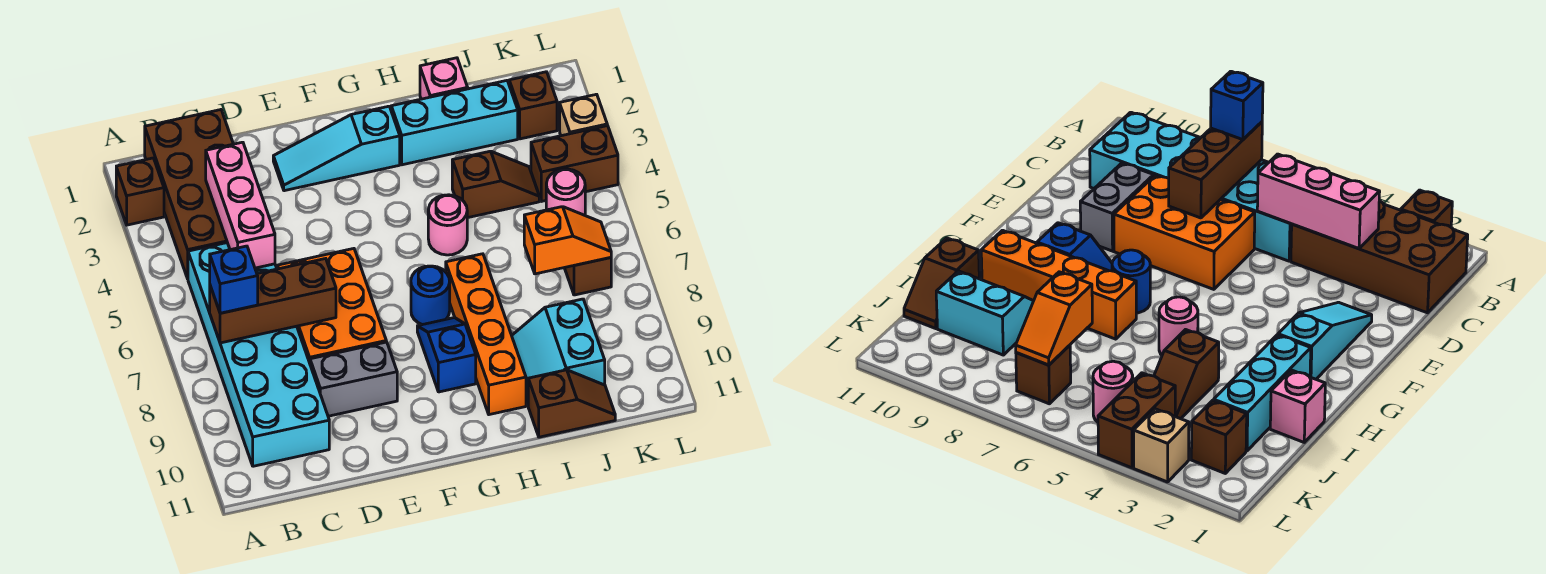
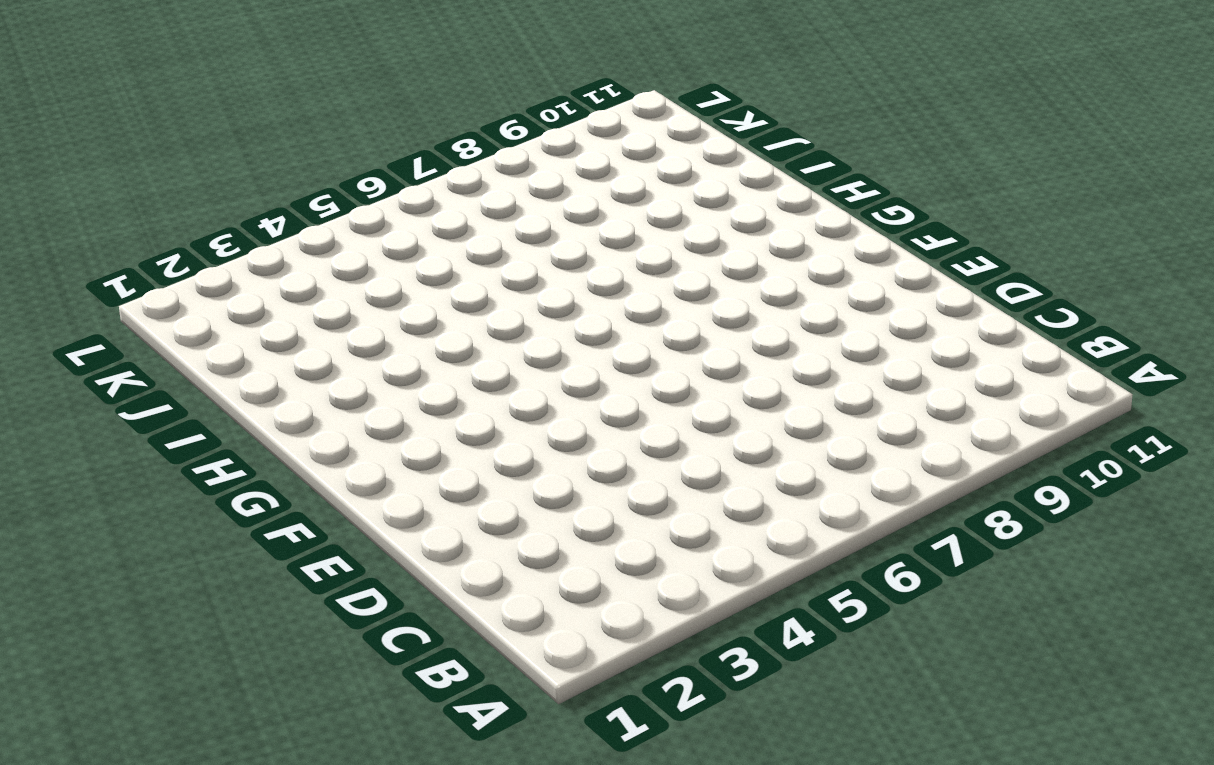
none -> brown brick A2 level 1
none -> brown brick B1:C4 level 1
none -> cyan brick B5:C10 level 1

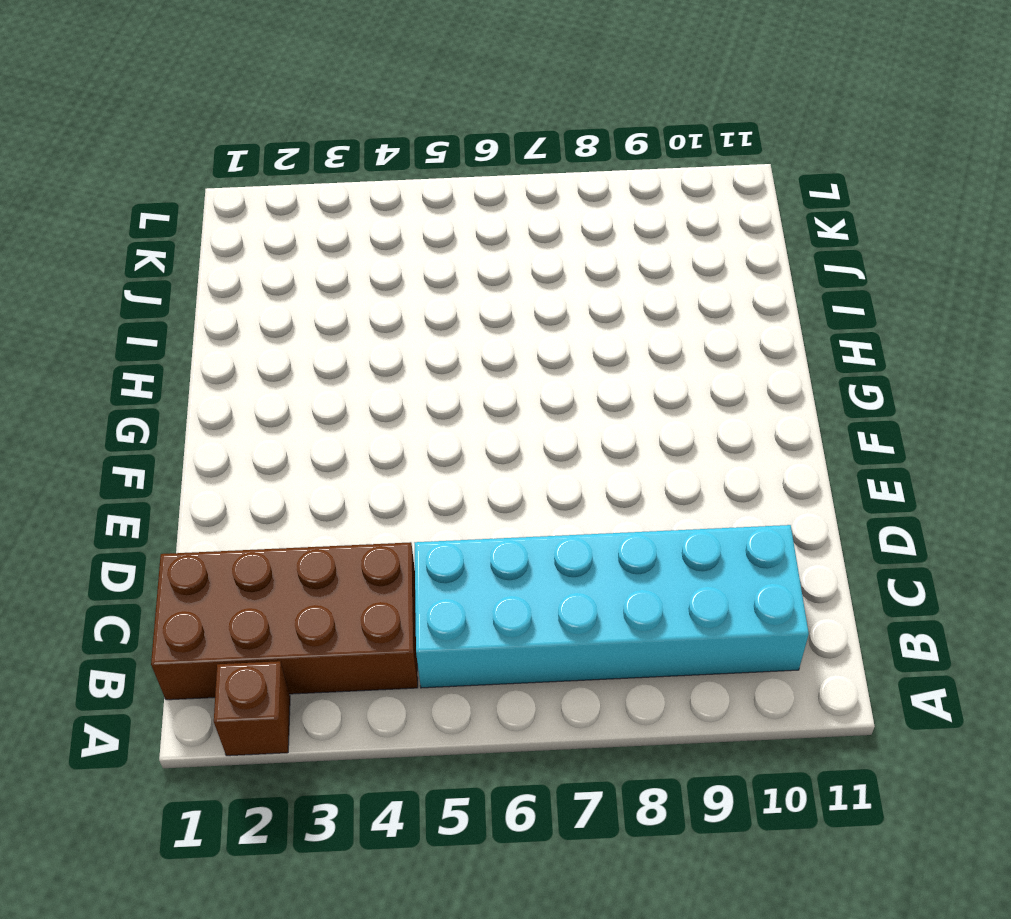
none -> orange brick D6:E8 level 1
none -> grey brick D9:E9 level 1
none -> cyan slope E2:G2 level 1 top G

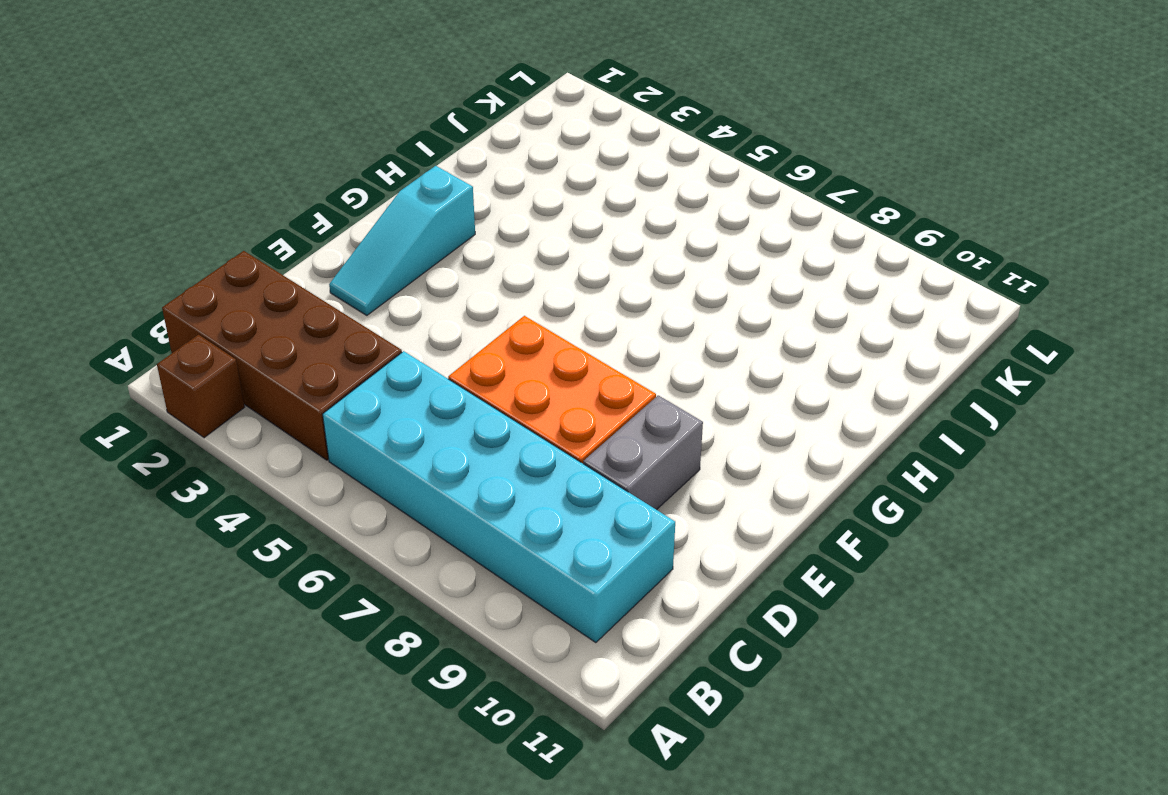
none -> blue round brick G7 level 1
none -> blue slope G8:G9 level 1 top 9
none -> cyan brick H2:J2 level 1

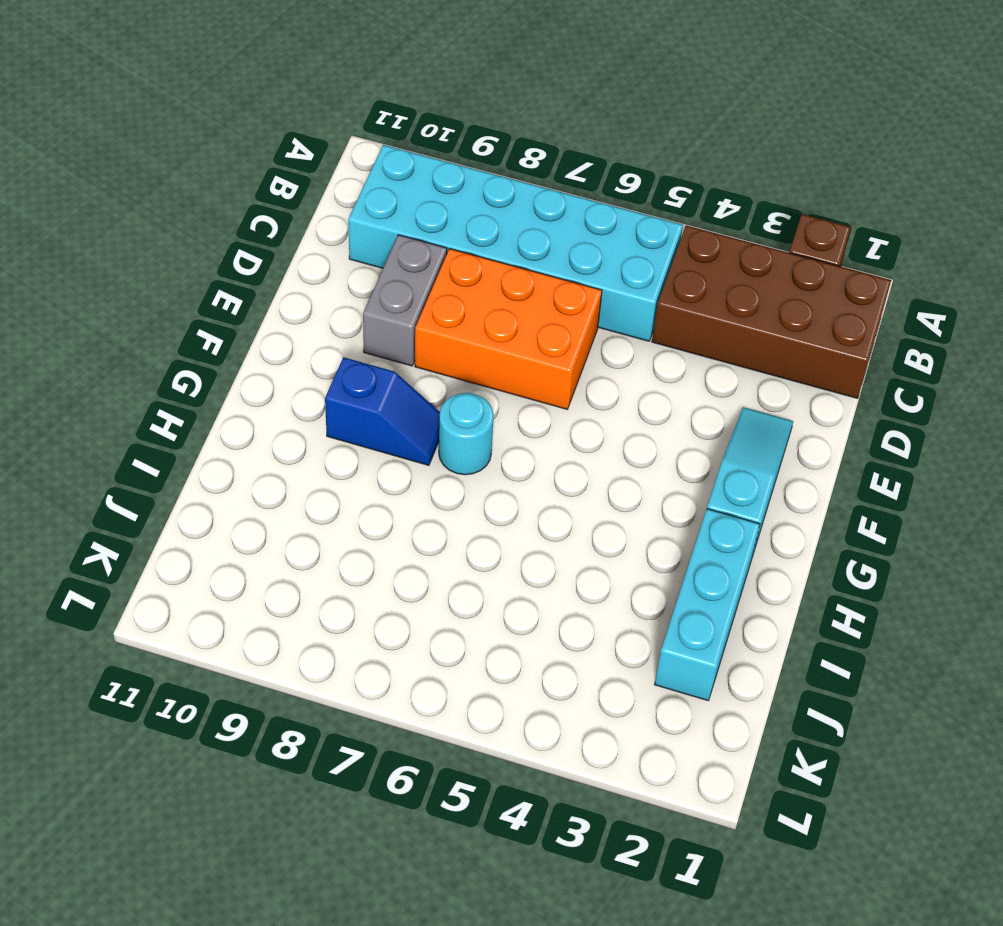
cyan round brick G7 level 1 -> blue round brick G7 level 1
none -> pink round brick H5 level 1
none -> orange brick H7:H10 level 1
none -> pink brick I1 level 1

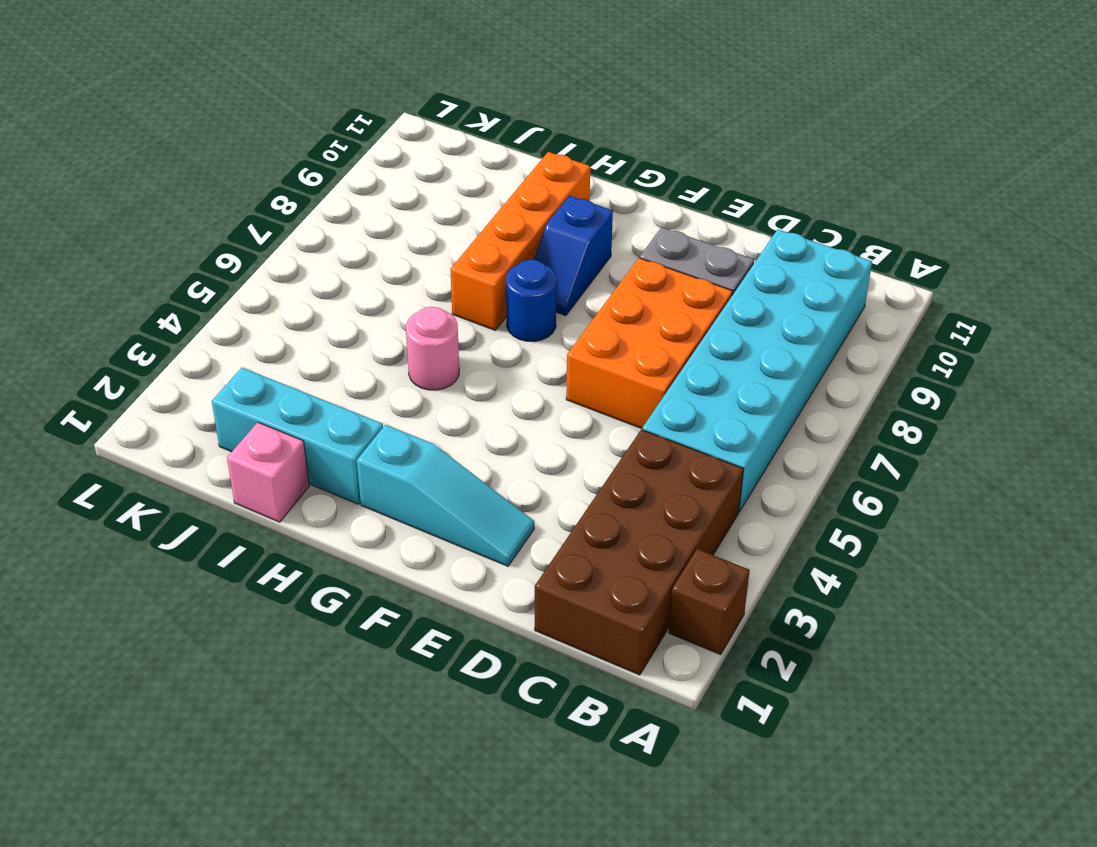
none -> brown slope I4:J4 level 1 top I
none -> cyan slope I9:J10 level 1 top J
none -> brown slope I11:J11 level 1 top I

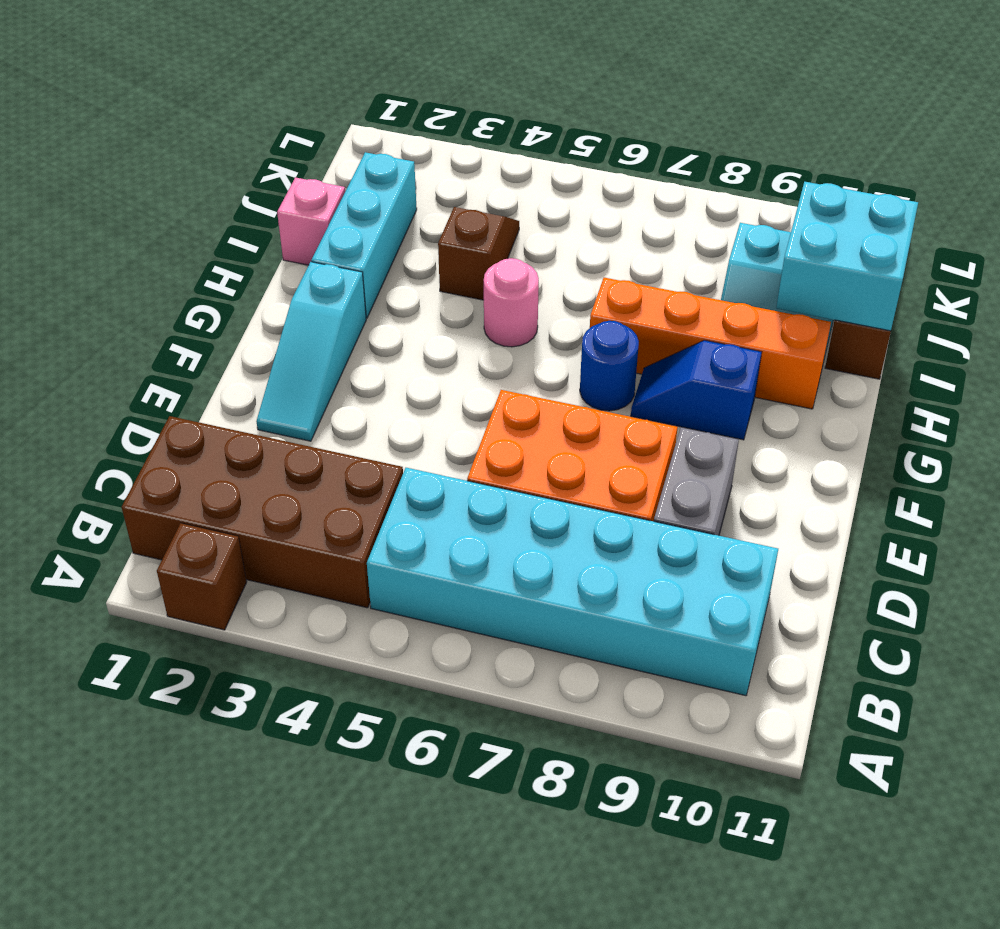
cyan brick I10:J11 level 2 -> none
none -> brown brick K2 level 1
none -> brown brick K4:L4 level 1
none -> pink round brick K5 level 1

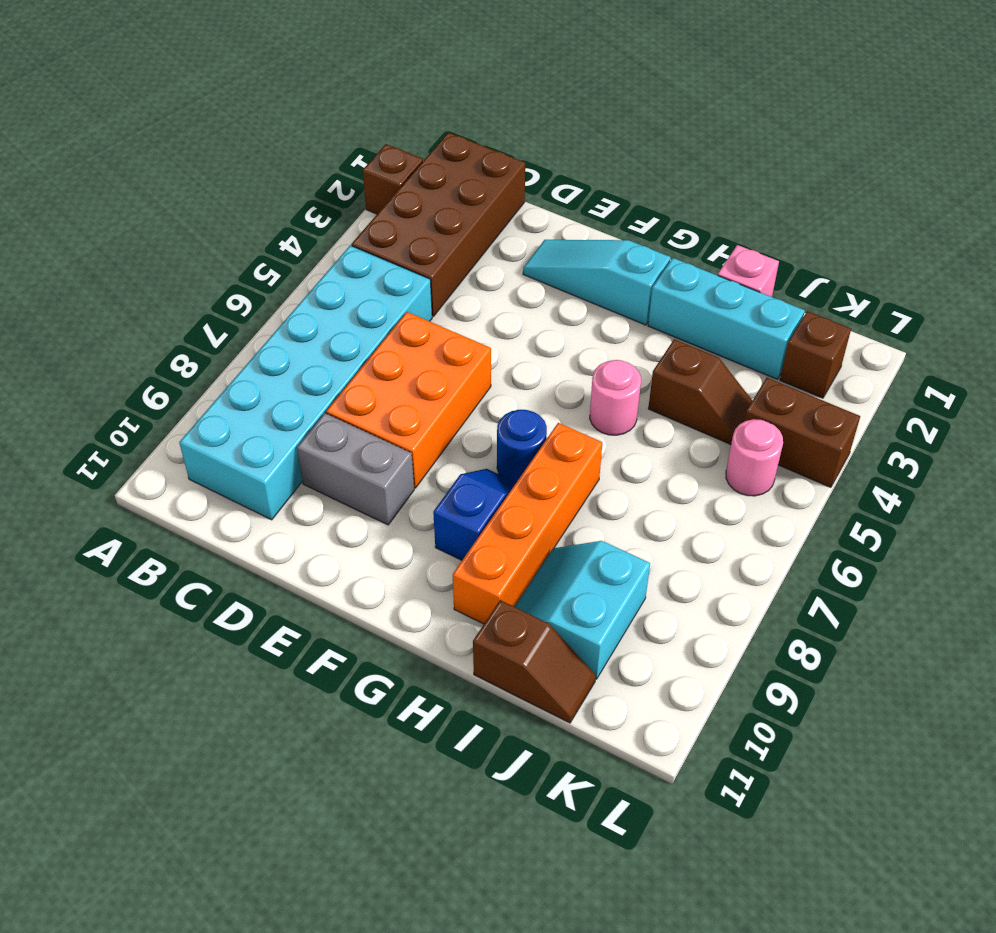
none -> brown brick K7 level 1
none -> tan brick L3 level 1
none -> brown brick B7:D7 level 2

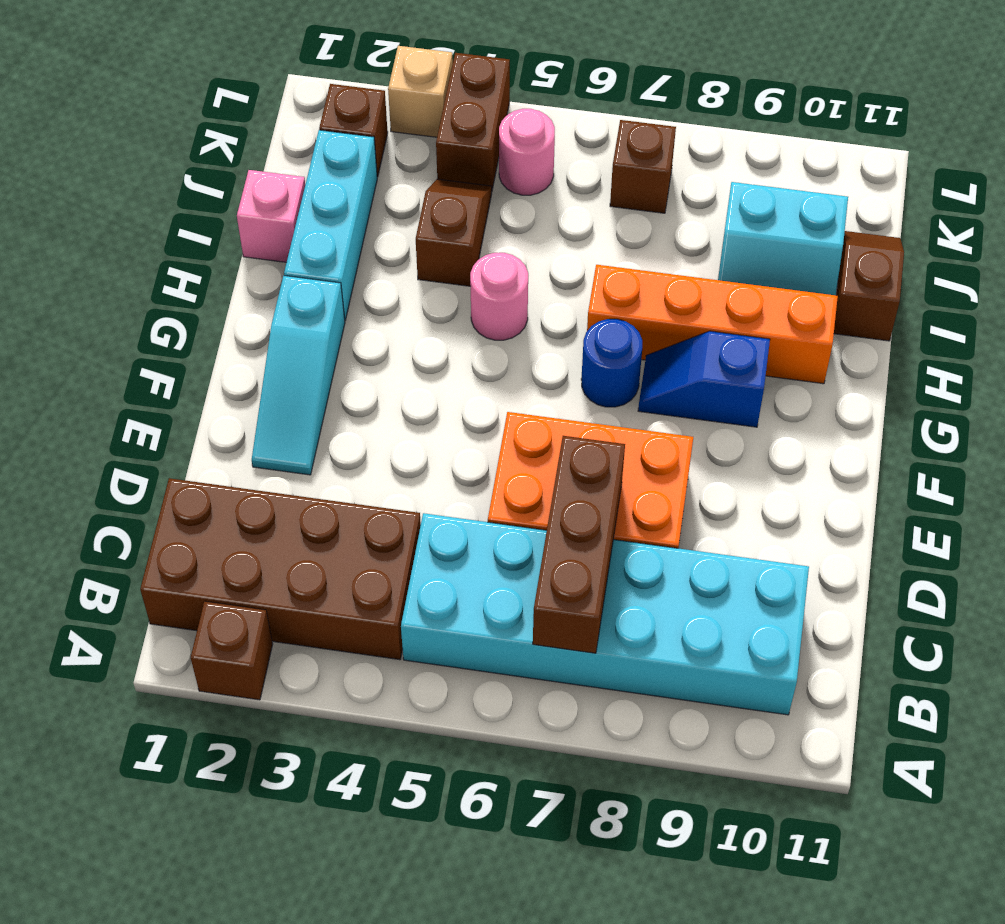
none -> grey brick D9:E9 level 1
none -> pink brick C3:C5 level 2
none -> orange slope J7:K7 level 2 top J

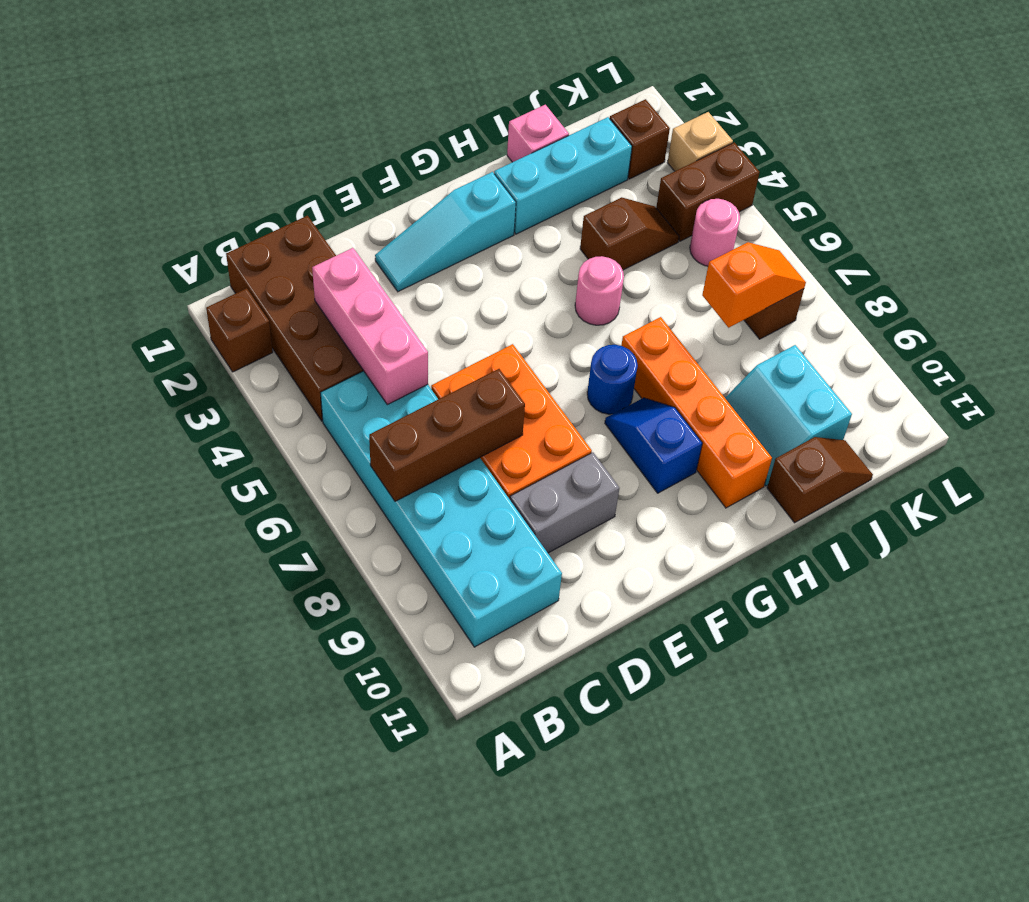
none -> blue brick B7 level 3

